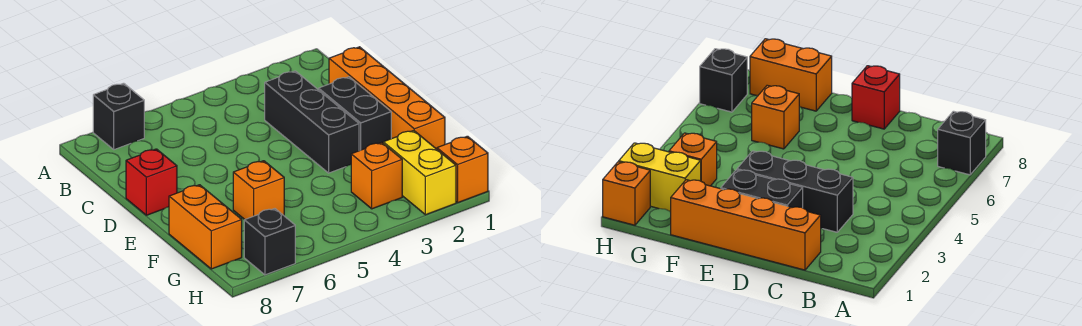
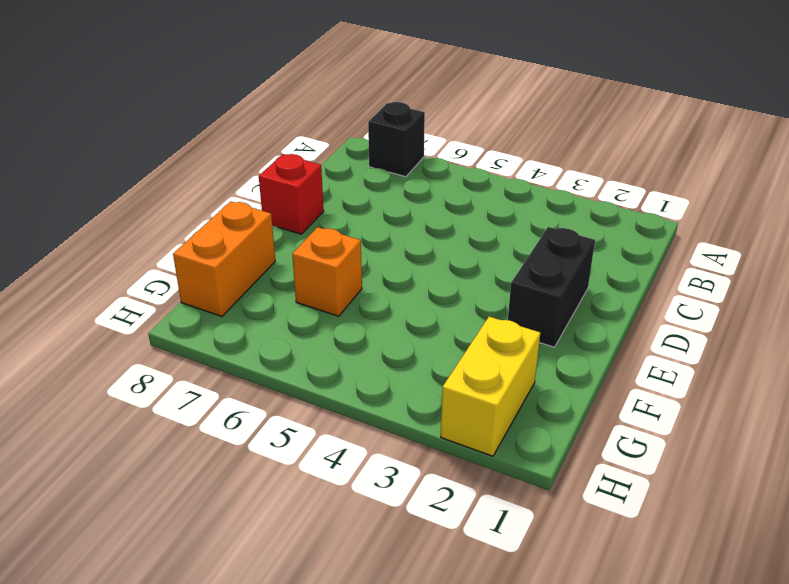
none -> orange brick C1:F1 level 1
none -> black brick C3:E3 level 1

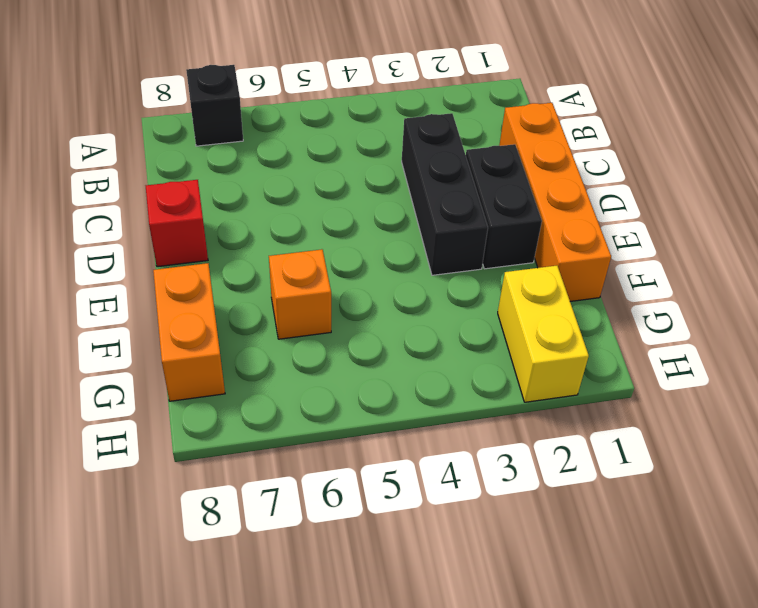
none -> orange brick G3 level 1
none -> orange brick H1 level 1

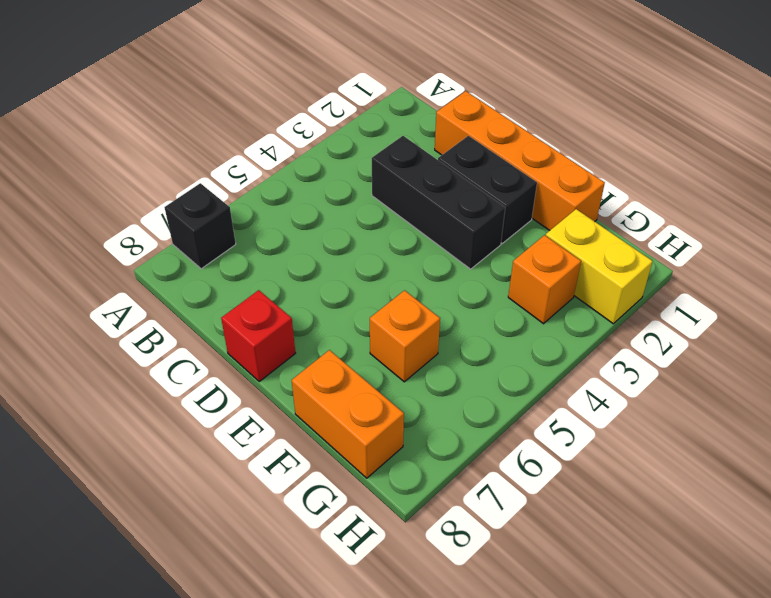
none -> orange brick H1 level 1
none -> black brick H7 level 1

